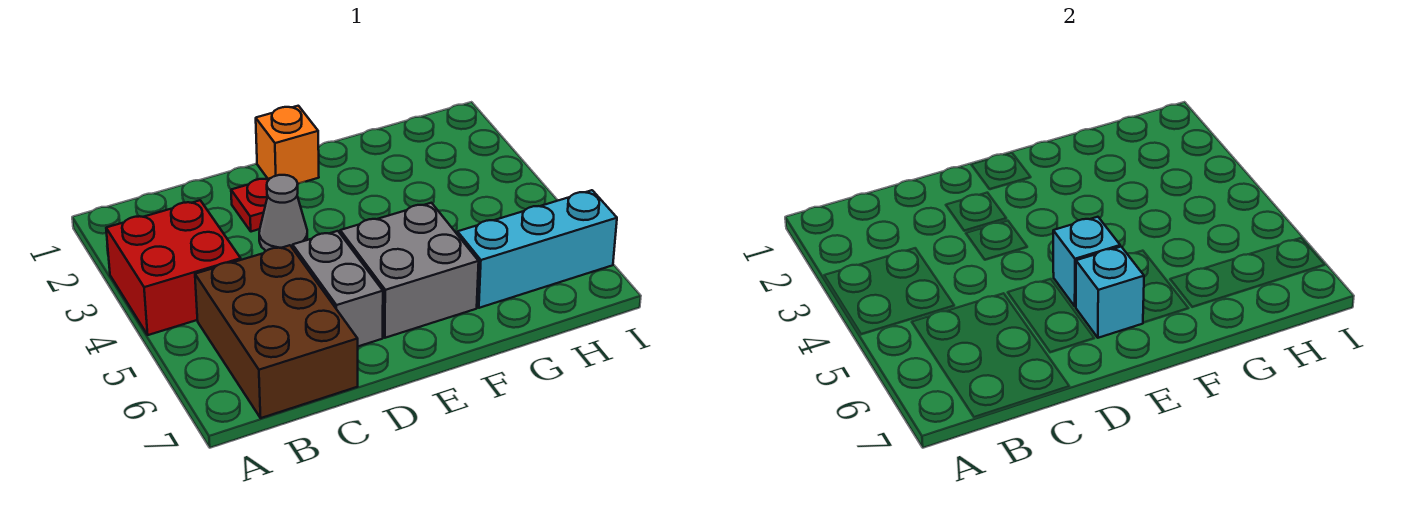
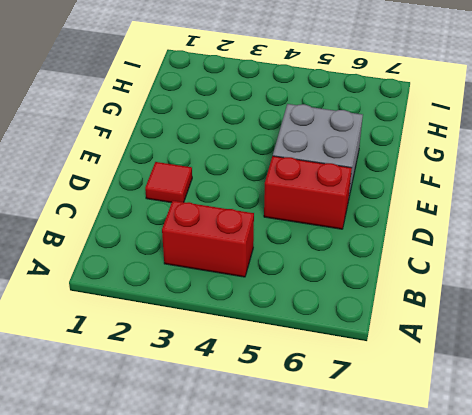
red brick B3:B4 level 1 -> red brick A3:B4 level 1
red tile D2 level 1 -> red plate D2 level 1
red brick D5:D6 level 1 -> grey brick D5:D6 level 1
none -> brown brick B5:C7 level 1
none -> grey cone D3 level 1

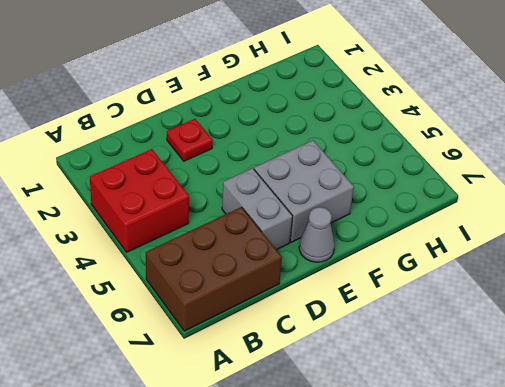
brown brick A6:C7 level 1 -> brown brick B5:C7 level 1
grey cone E7 level 1 -> grey cone D3 level 1
none -> orange brick E1 level 1
none -> cyan brick G6:I6 level 1

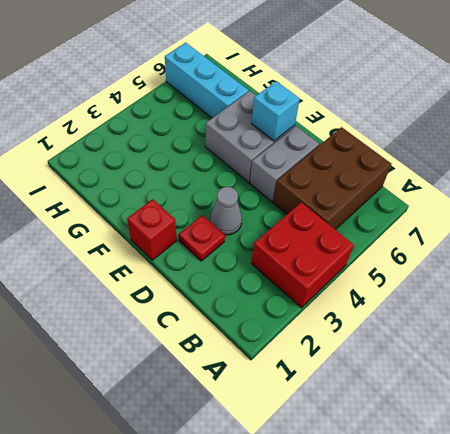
red brick E1 level 1 -> orange brick E1 level 1
none -> cyan brick E5 level 2

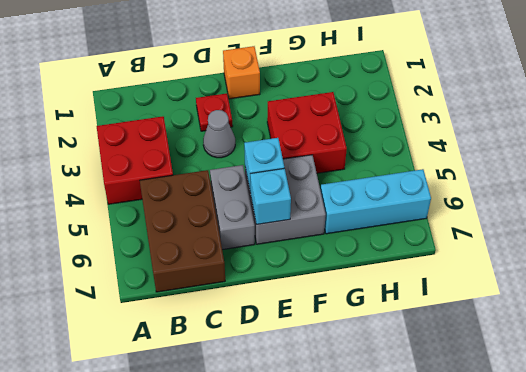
red brick F3:G4 level 1 -> none

